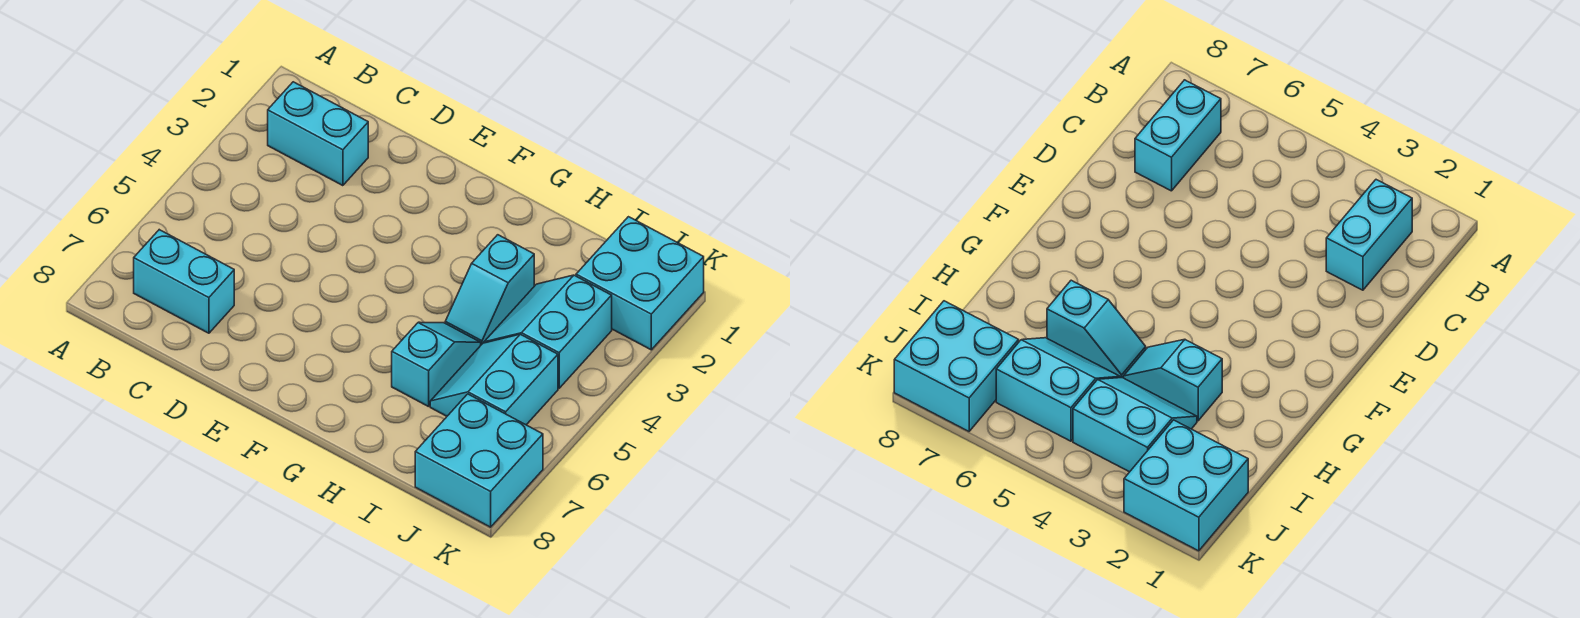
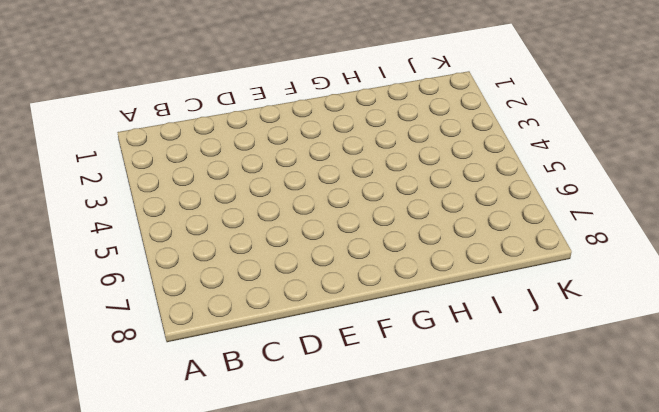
none -> cyan brick B2:C2 level 1
none -> cyan brick B7:C7 level 1

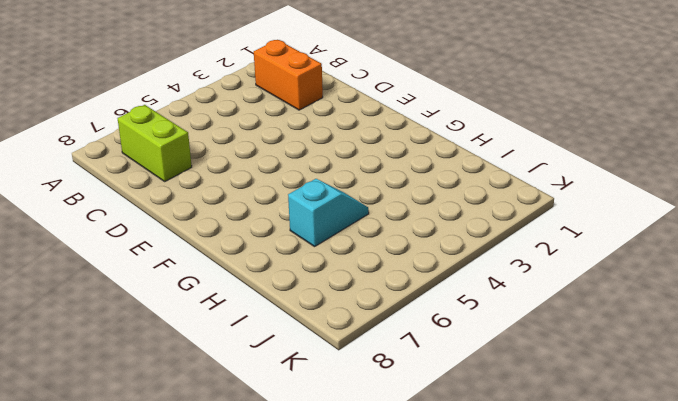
orange brick B2:C2 level 1 -> cyan brick B2:C2 level 1
lime brick B7:C7 level 1 -> cyan brick B7:C7 level 1
none -> cyan slope H3:H4 level 1 top 3
none -> cyan slope I3:J4 level 1 top J

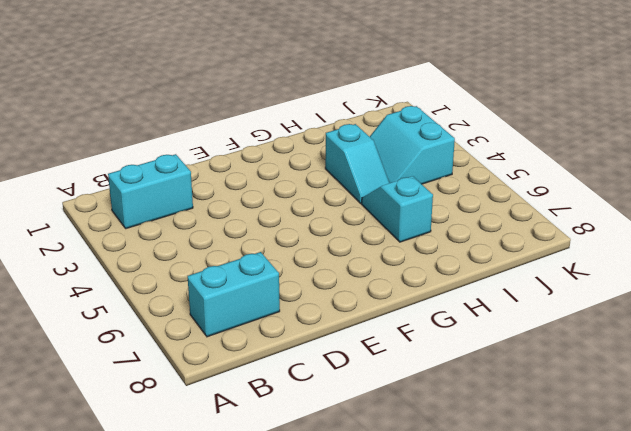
none -> cyan slope I5:J6 level 1 top J
none -> cyan brick J1:K2 level 1

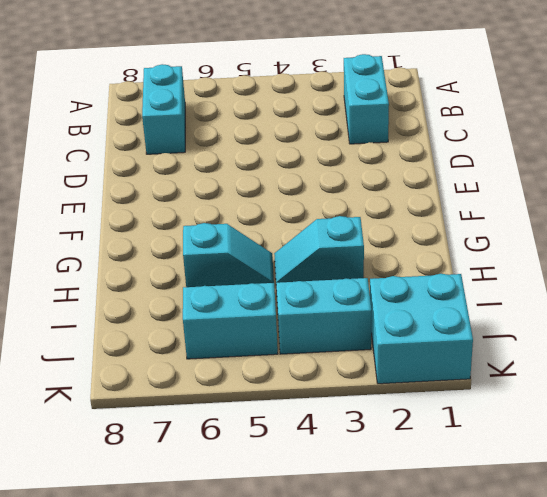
none -> cyan brick J7:K8 level 1

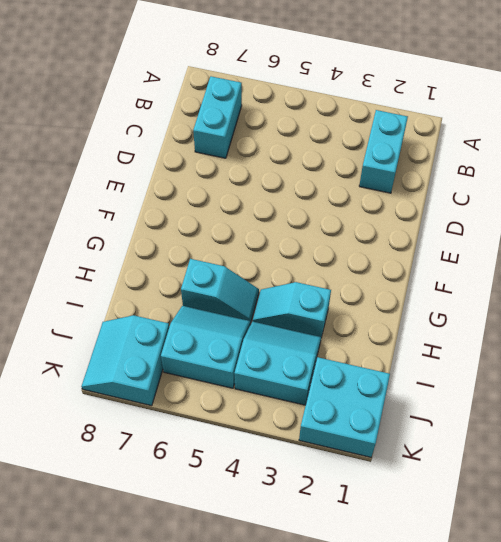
cyan slope J7:K8 level 1 top 7 -> cyan brick J7:K8 level 1

